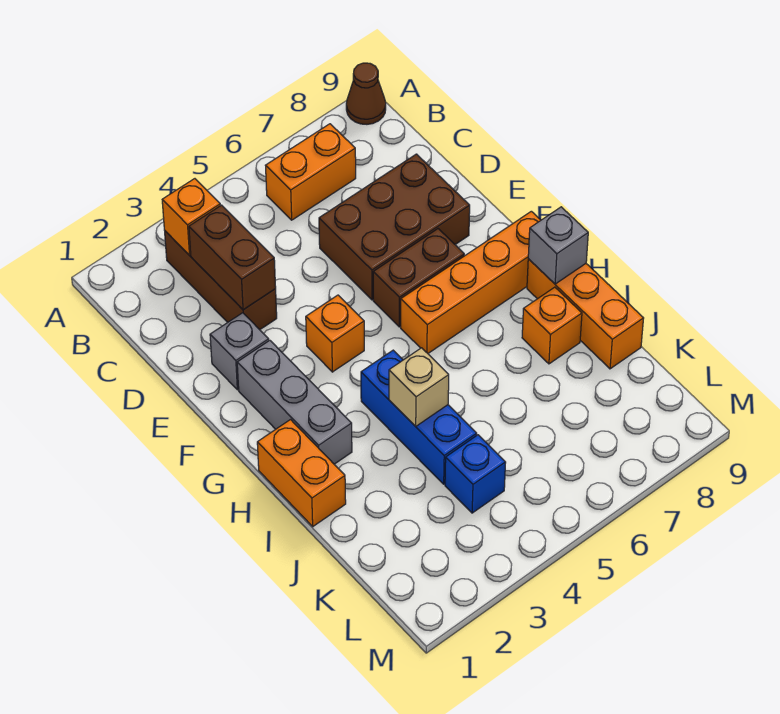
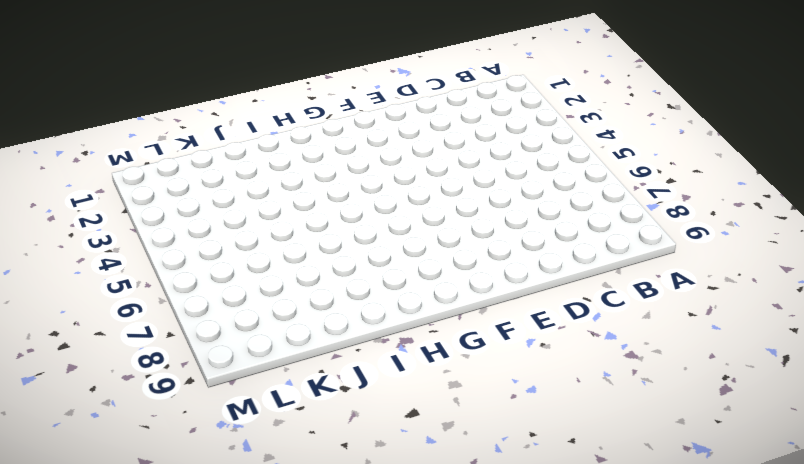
none -> brown cone A9 level 1
none -> brown brick B3:D3 level 1
none -> orange brick B6:B7 level 1

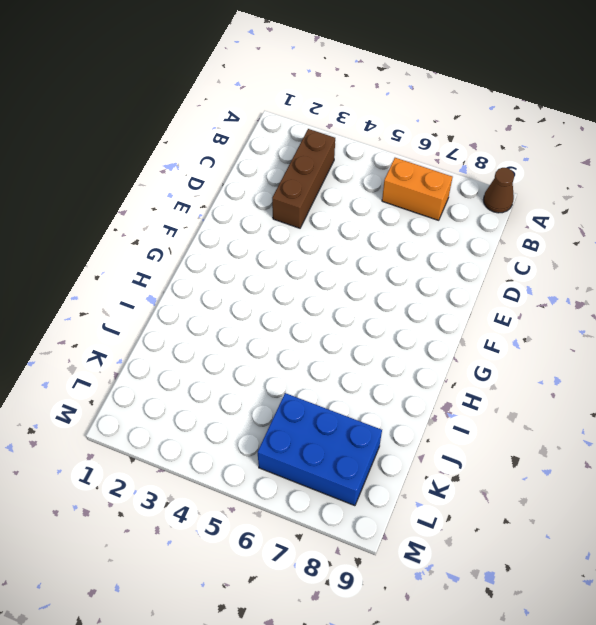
blue brick K6:L8 level 1 -> none
none -> brown brick D6:E8 level 1
none -> grey brick E2 level 1
none -> grey brick F2:H2 level 1

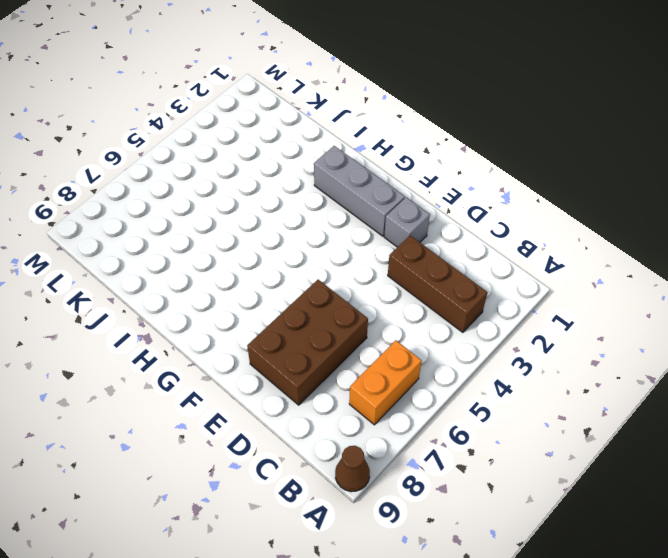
none -> orange brick F4 level 1
none -> brown brick F6:F7 level 1
none -> orange brick G6:G9 level 1

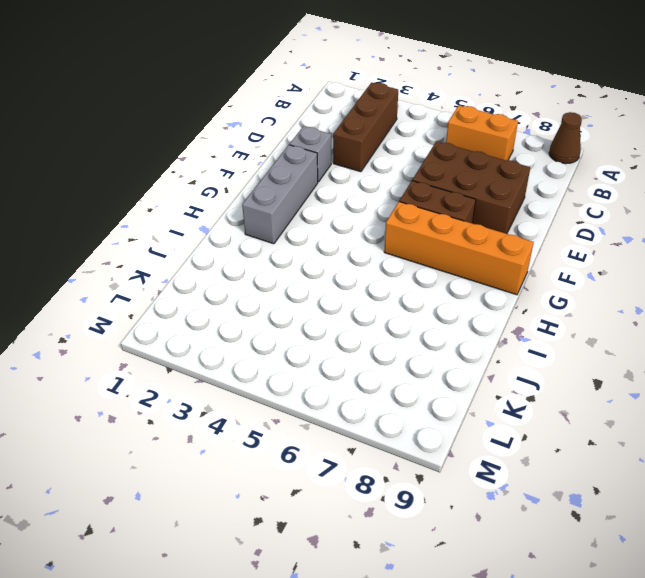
none -> orange brick F4 level 1
none -> orange brick H1:I1 level 1
none -> blue brick H4:J4 level 1

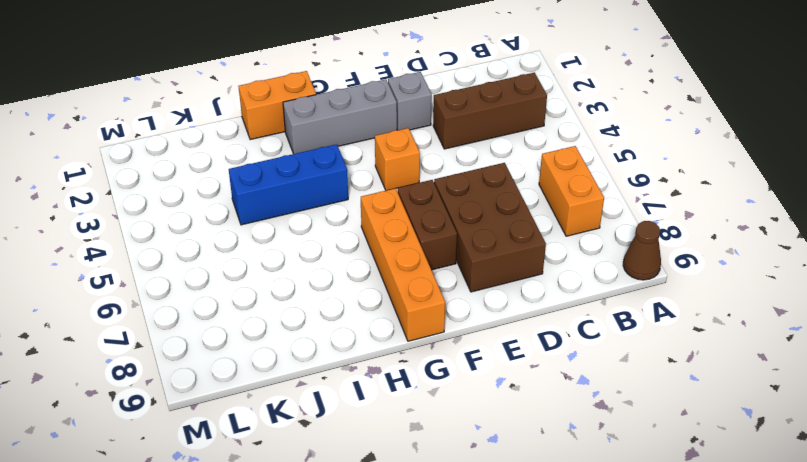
none -> orange brick H9:J9 level 1
none -> orange brick I8 level 1
none -> blue brick K4 level 1

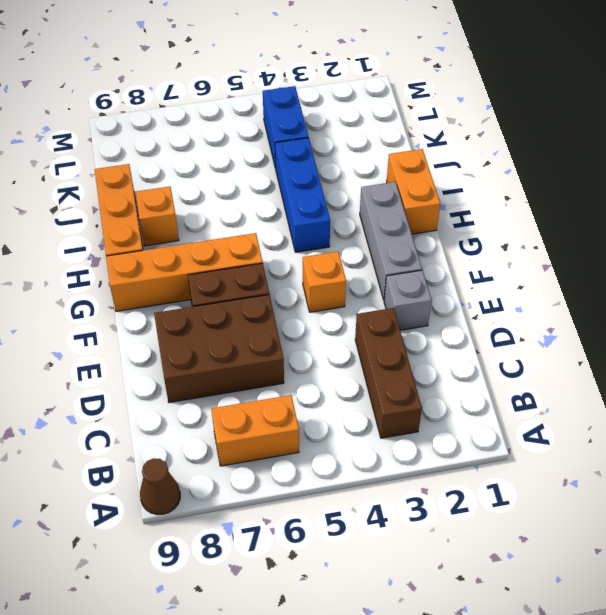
blue brick K4:L4 level 1 -> blue brick K4 level 1
none -> orange brick B3 level 2
none -> brown brick C3:D3 level 2
none -> grey brick H9 level 2

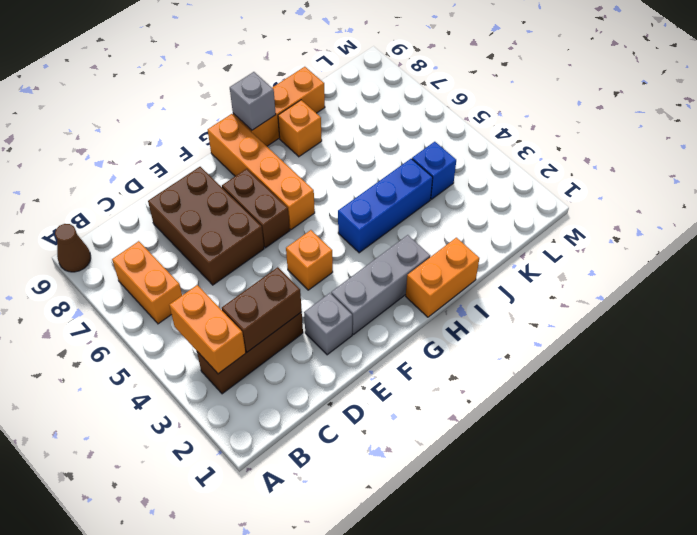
orange brick B3:B4 level 2 -> orange brick B3 level 2
none -> tan brick I4 level 2

